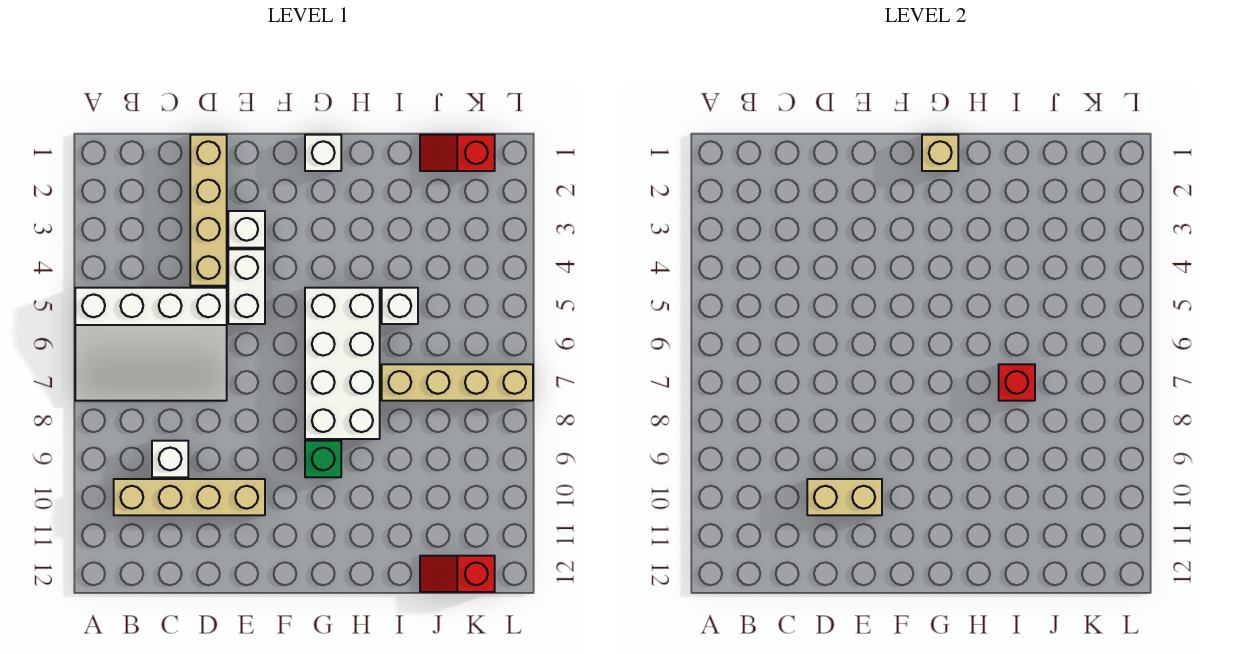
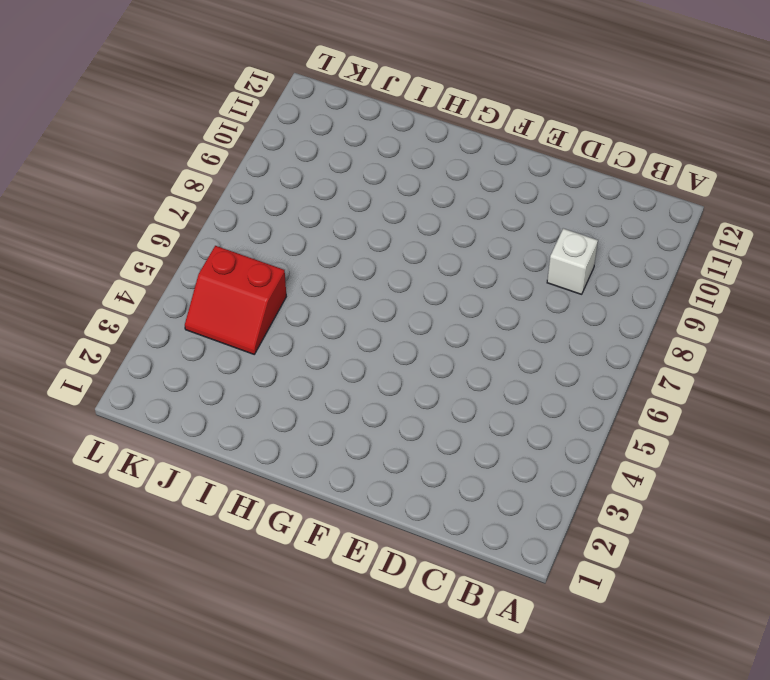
red slope J4:K5 level 1 top 5 -> none
none -> white slope A5:D7 level 1 top 5
none -> tan brick B10:E10 level 1
none -> tan brick D1:D4 level 1

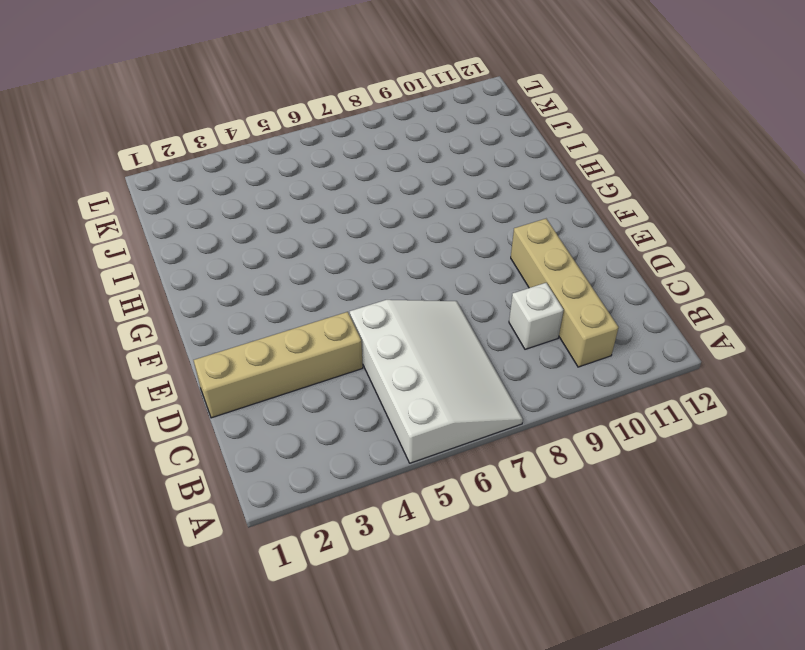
none -> white brick E3 level 1
none -> white brick E4:E5 level 1
none -> white brick G1 level 1

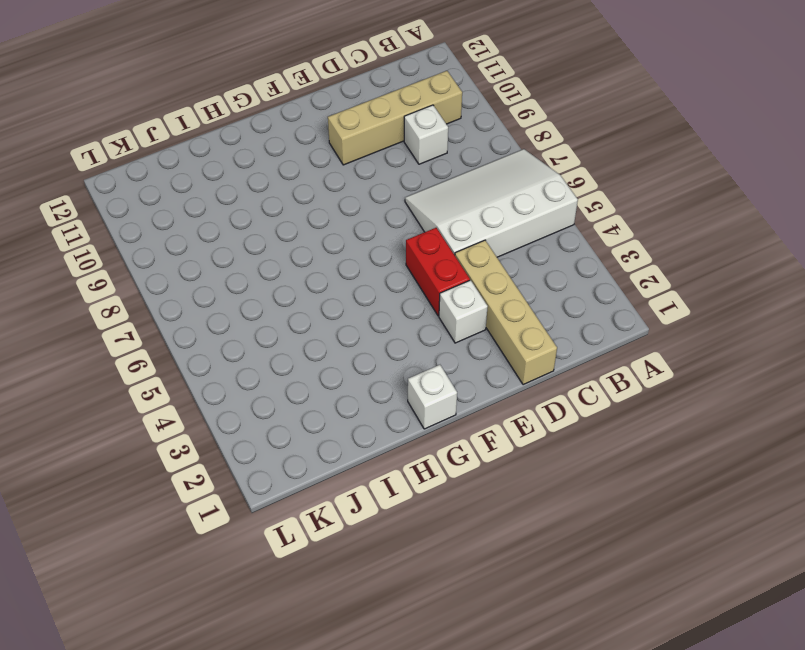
red brick E4:E5 level 1 -> white brick E4:E5 level 1
none -> white brick G5:H8 level 1
none -> green brick G9 level 1
none -> white brick I5 level 1

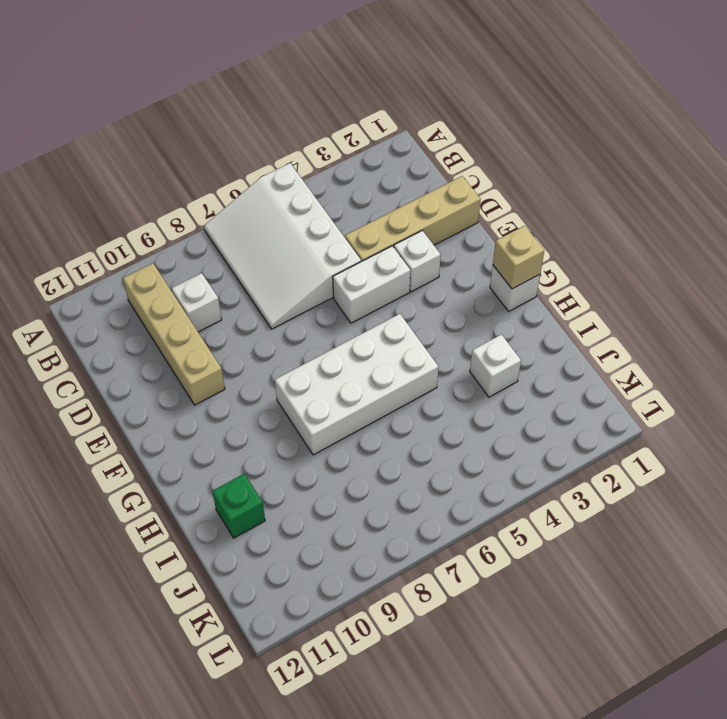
white brick I3 level 1 -> white brick I5 level 1
green brick I11 level 1 -> green brick G9 level 1
none -> tan brick I7:L7 level 1
none -> red slope J1:K1 level 1 top K
none -> red slope J12:K12 level 1 top K

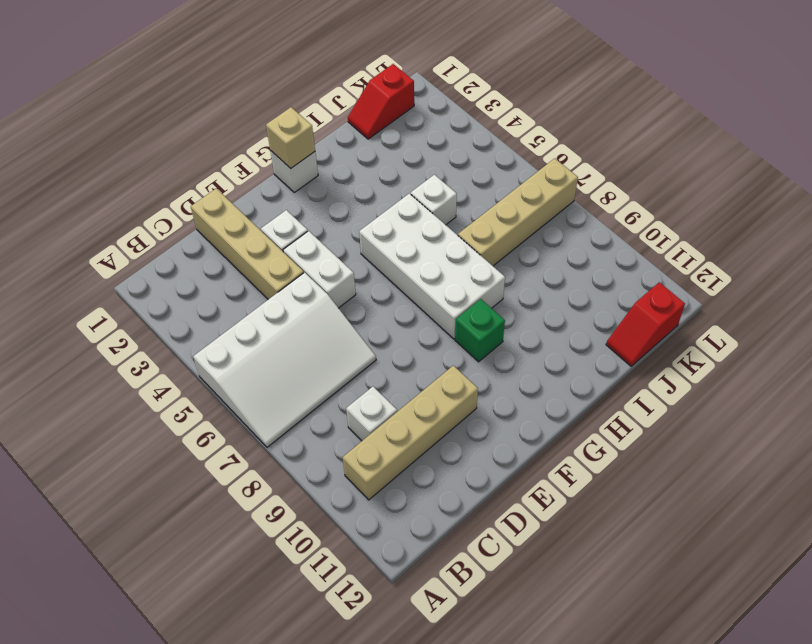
none -> tan brick D10:E10 level 2
none -> red brick I7 level 2

